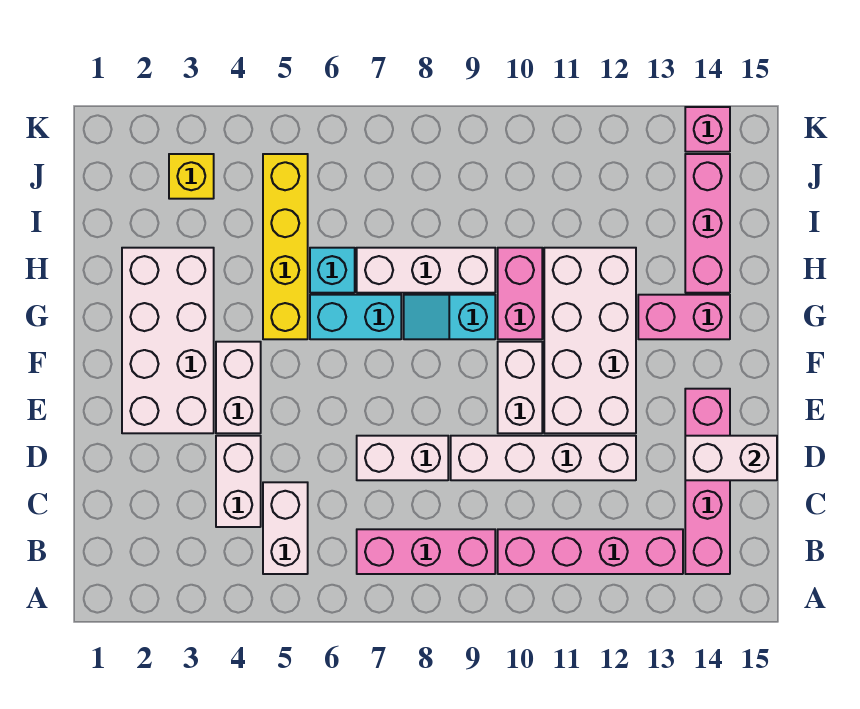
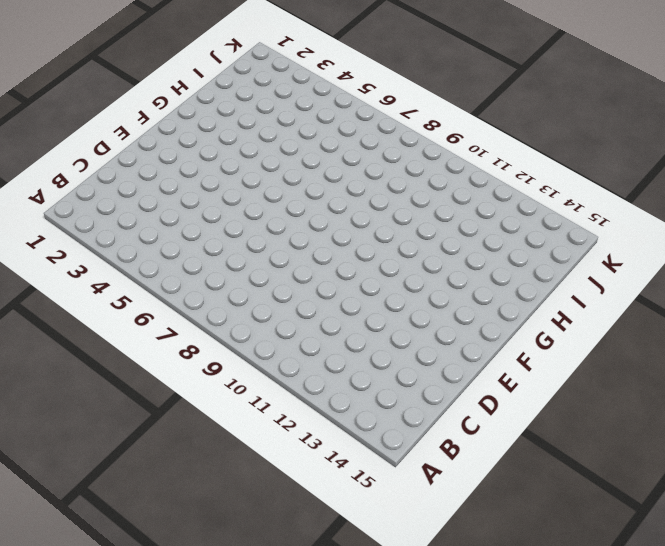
none -> white brick B5:C5 level 1
none -> pink brick B7:B9 level 1
none -> pink brick B10:B13 level 1

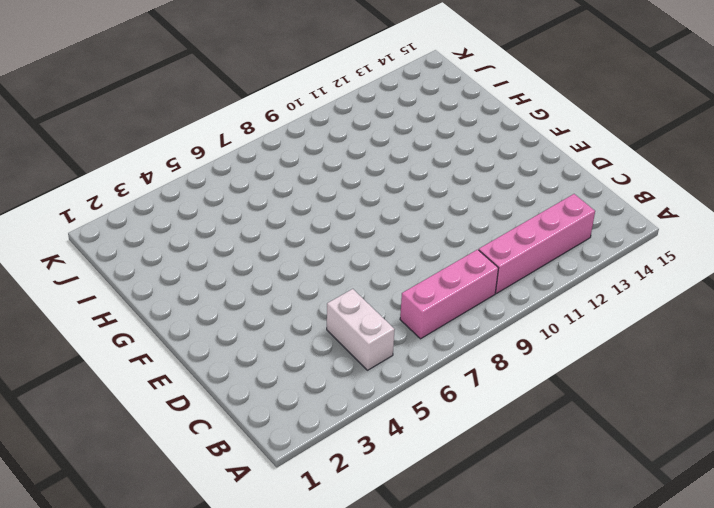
none -> pink brick B14:E14 level 1
none -> white brick C4:D4 level 1
none -> white brick D7:D8 level 1

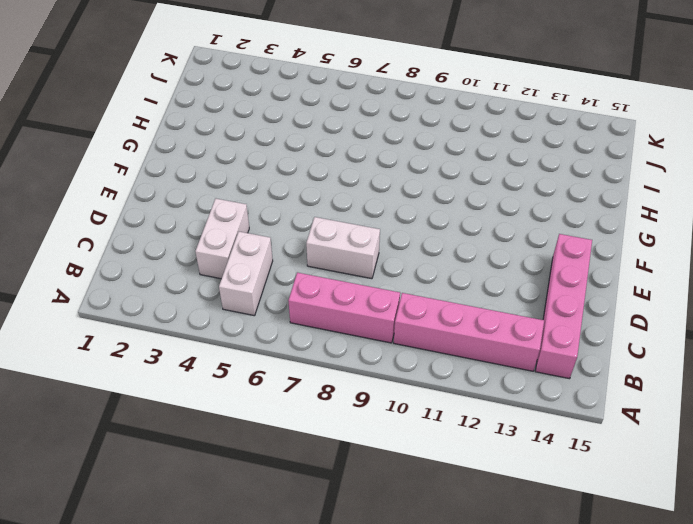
none -> white brick D9:D12 level 1
none -> white brick E2:H3 level 1
none -> white brick E4:F4 level 1

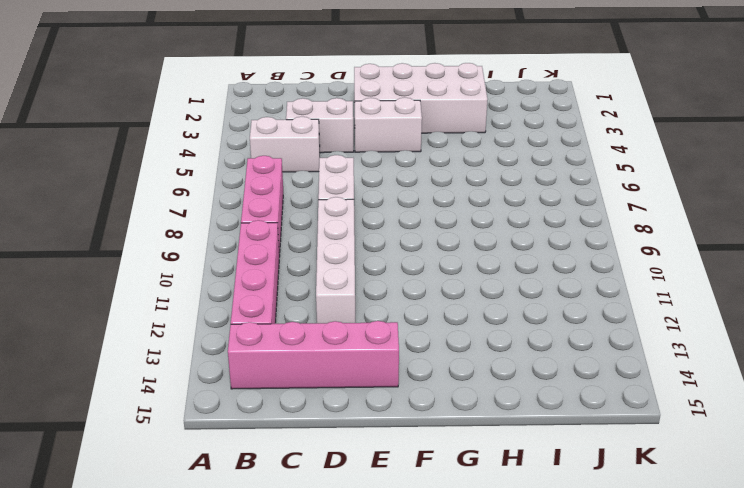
none -> white brick E10:F10 level 1
none -> white brick E11:H12 level 1
none -> yellow brick G5:J5 level 1

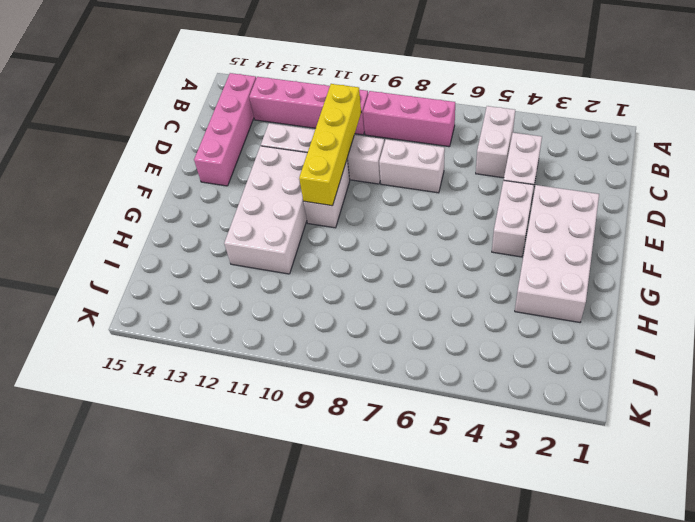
yellow brick C10:F10 level 2 -> yellow brick G5:J5 level 1
none -> cyan brick G6:G7 level 1
none -> cyan slope G8:G9 level 1 top 9
none -> pink brick G10:H10 level 1

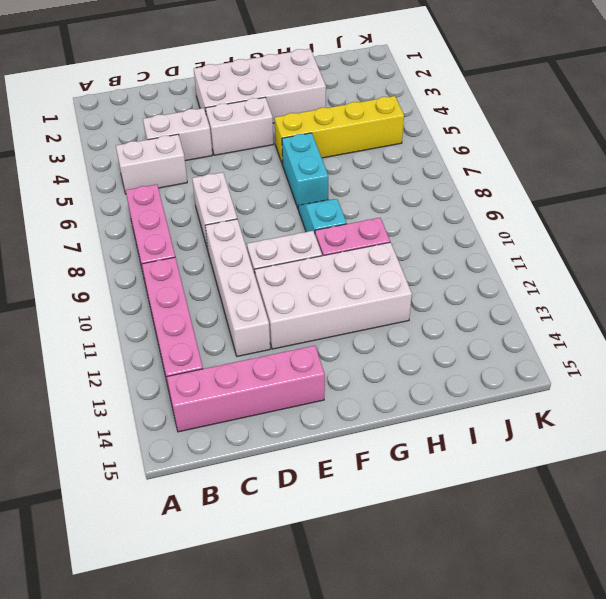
none -> pink brick G13:G14 level 1
none -> cyan brick H6 level 1
none -> white brick H7:H9 level 1

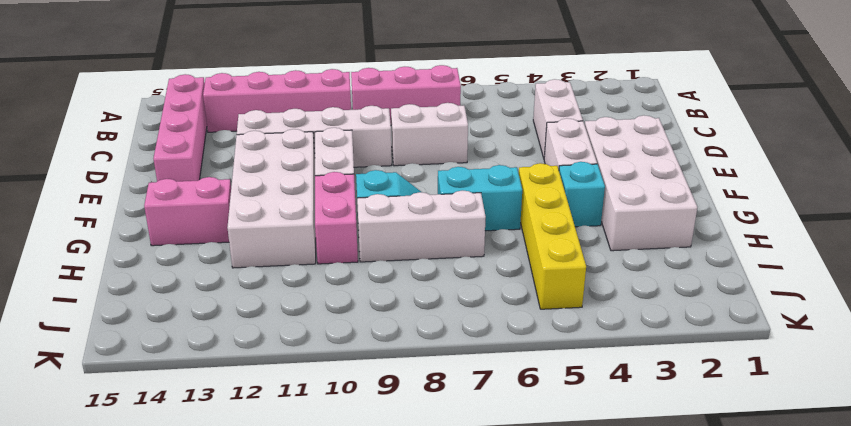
cyan brick G4 level 1 -> cyan brick H6 level 1
none -> white brick B5:C5 level 1
none -> pink brick H14:J14 level 1
none -> yellow brick J3 level 1

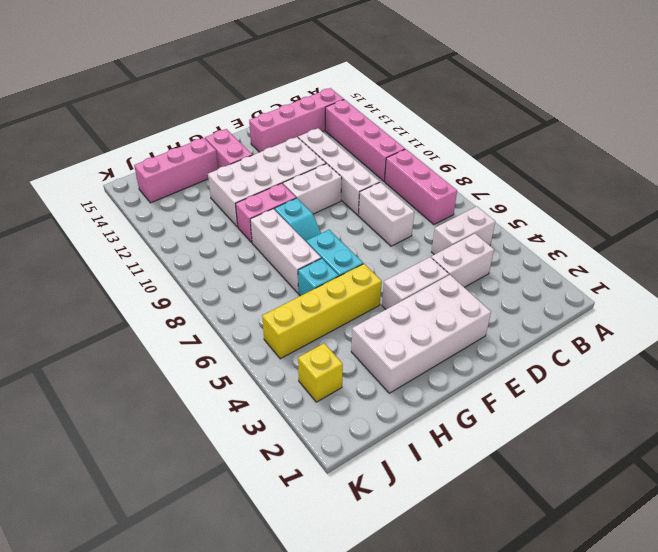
none -> pink brick K14 level 1
none -> white brick D14:D15 level 2

